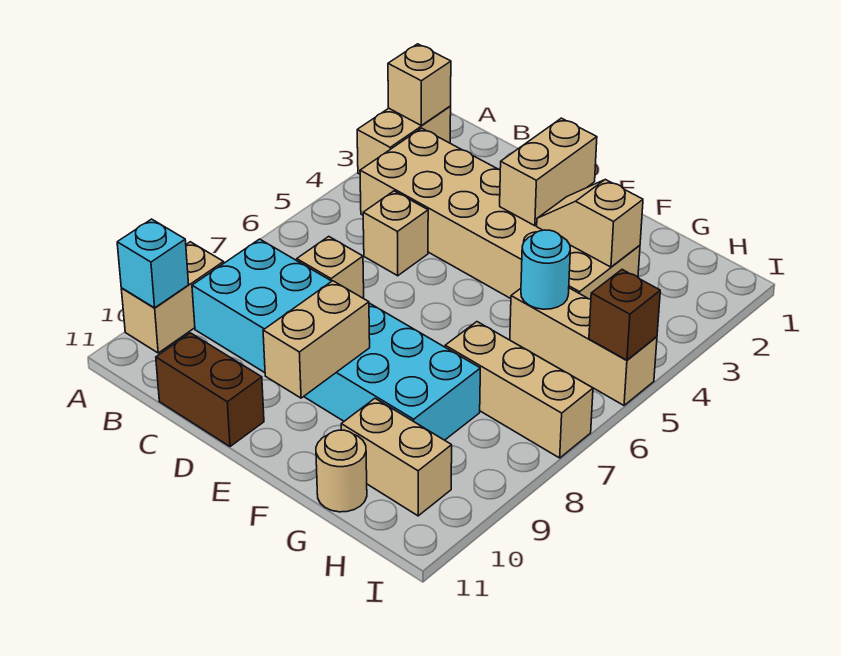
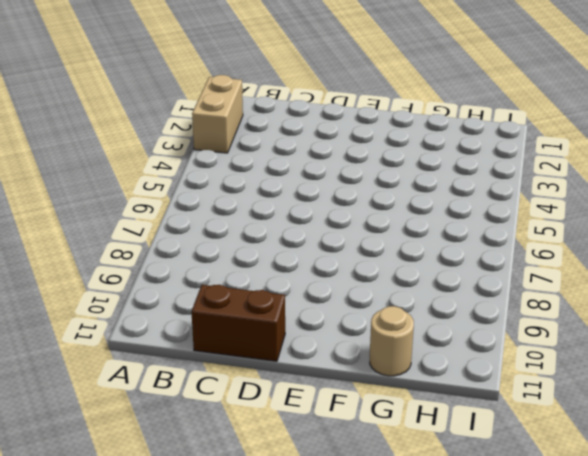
none -> tan brick A9:A10 level 1
none -> tan brick B3:G4 level 1
none -> cyan brick B8:G9 level 1

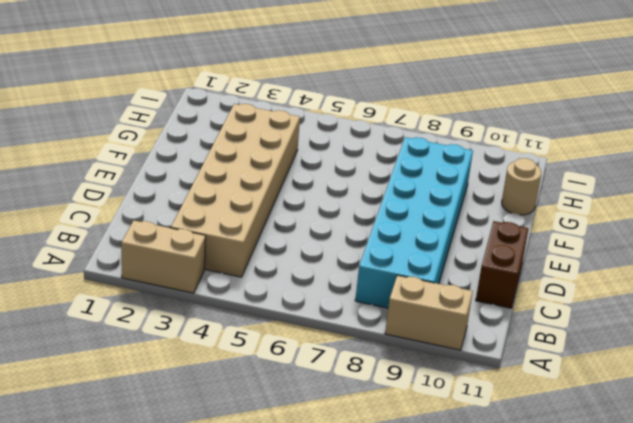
none -> tan brick C5 level 1
none -> tan brick C7 level 1
none -> tan brick G5:I5 level 1

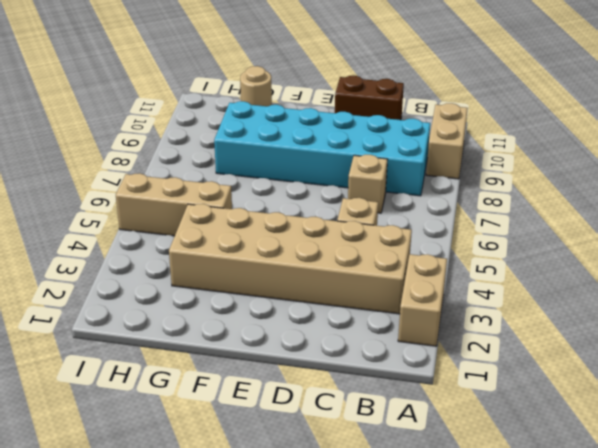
none -> tan brick G7:I7 level 1
none -> tan brick G10:H10 level 1
none -> tan brick A2 level 2

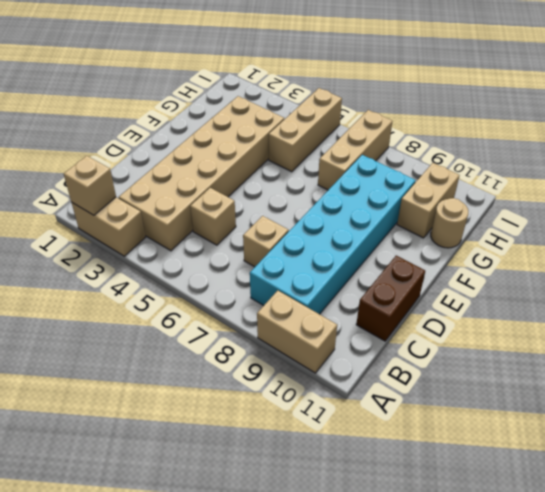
none -> cyan brick A10 level 2
none -> tan brick E2:E3 level 2
none -> tan brick E9:E10 level 2

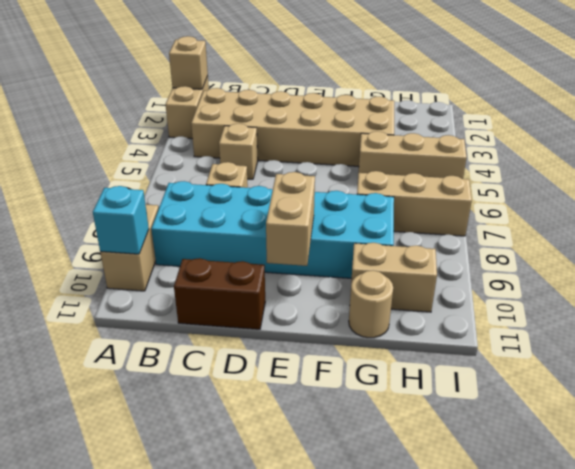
none -> tan brick E2:E3 level 2
none -> tan slope F3:G3 level 2 top G
none -> cyan round brick G5 level 2

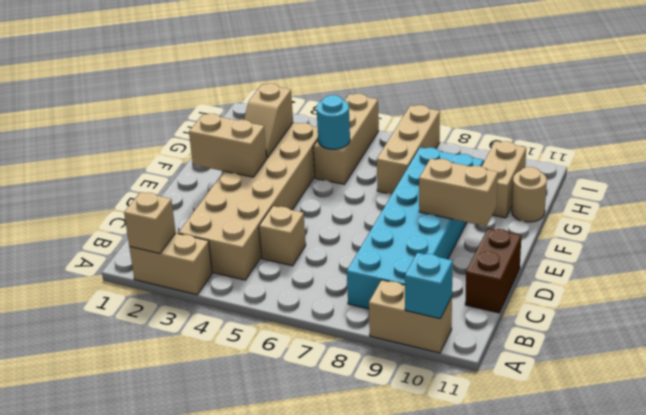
none -> tan brick C7 level 1
none -> brown brick I5 level 2

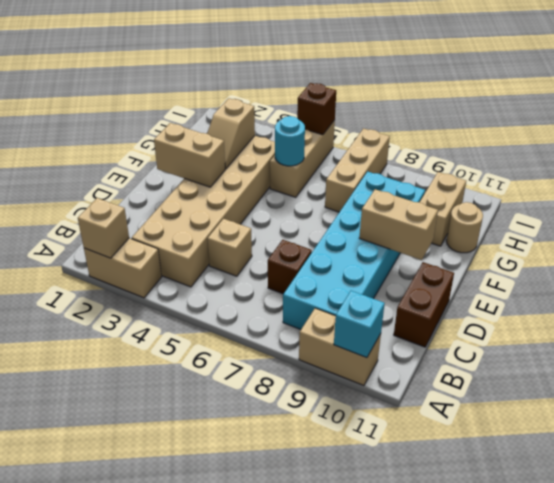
brown brick C7 level 1 -> tan brick C7 level 1

